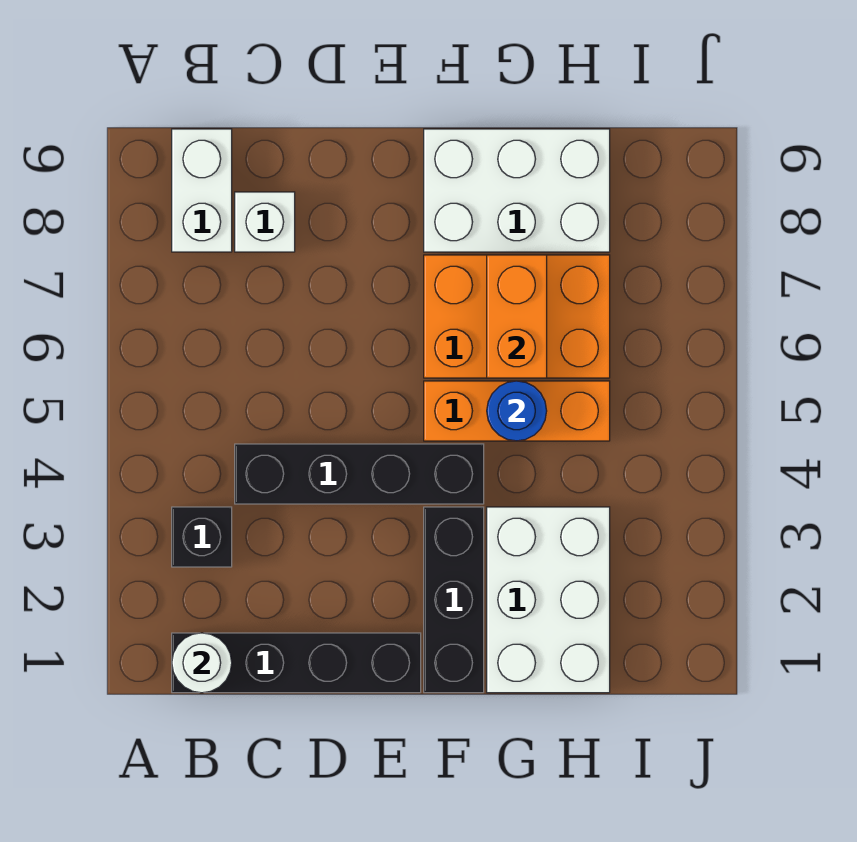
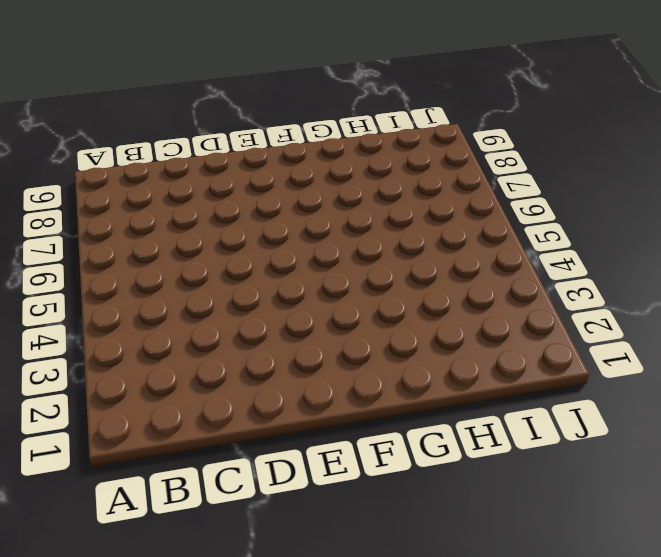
none -> black brick B1:E1 level 1
none -> black brick B3 level 1
none -> white brick B8:B9 level 1

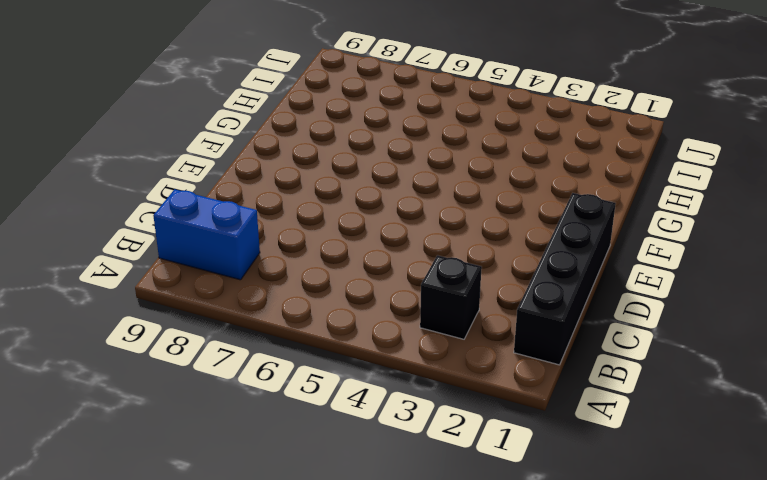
blue brick B8:B9 level 1 -> white brick B8:B9 level 1
none -> black brick C4:F4 level 1
none -> white brick C8 level 1
none -> black brick F1:F3 level 1

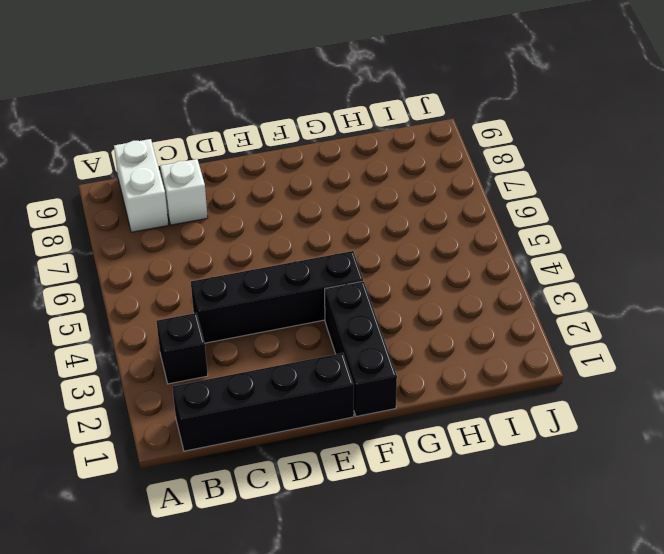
none -> orange brick F5:H5 level 1
none -> orange brick F6:H7 level 1
none -> white brick F8:H9 level 1

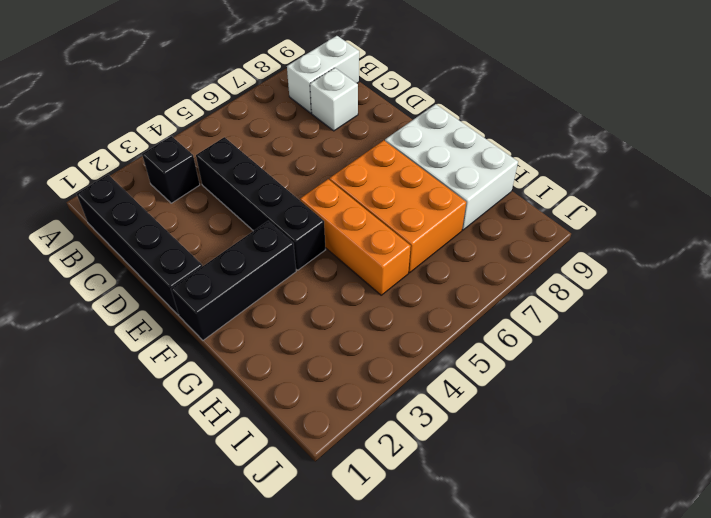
none -> white brick G1:H3 level 1
none -> white round brick B1 level 2
none -> blue round brick G5 level 2

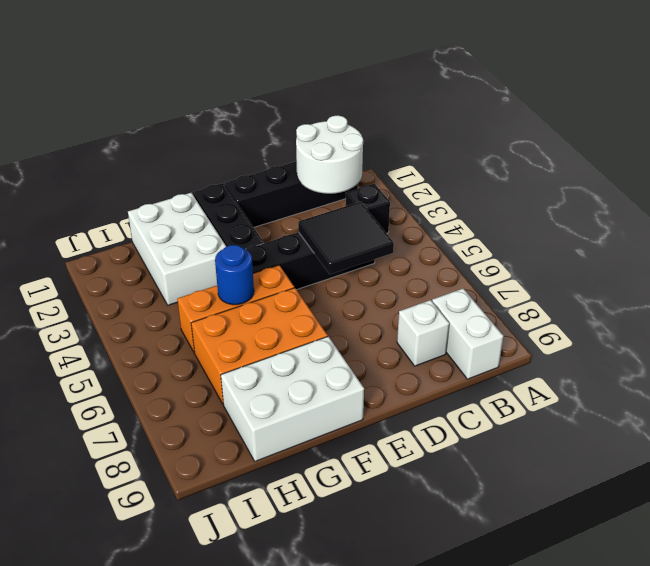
white round brick B1:C2 level 2 -> white round brick B1 level 2
black tile C4:D5 level 2 -> none
none -> orange brick G6:G7 level 2

